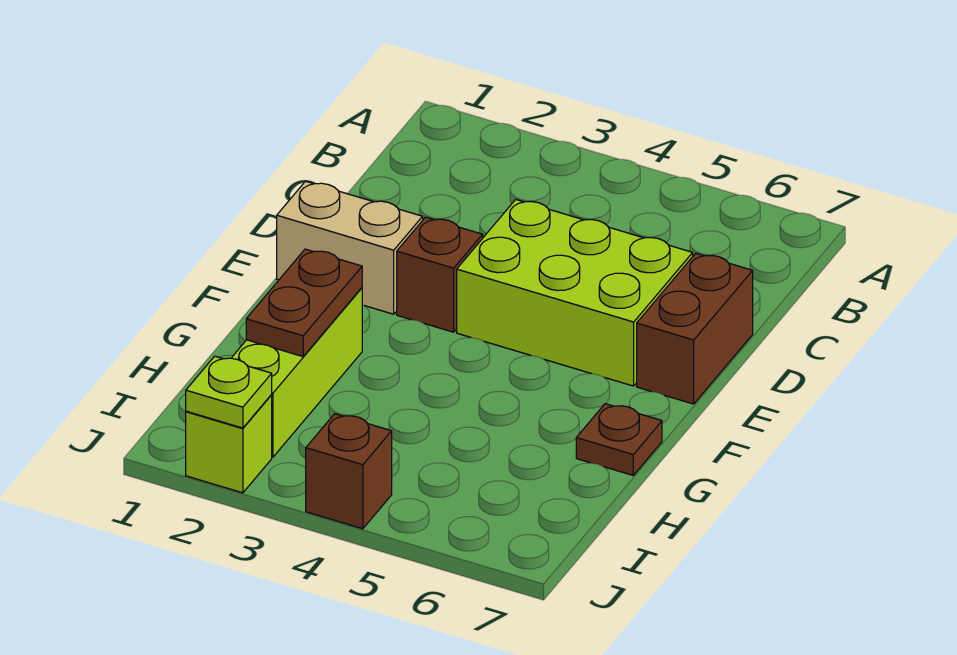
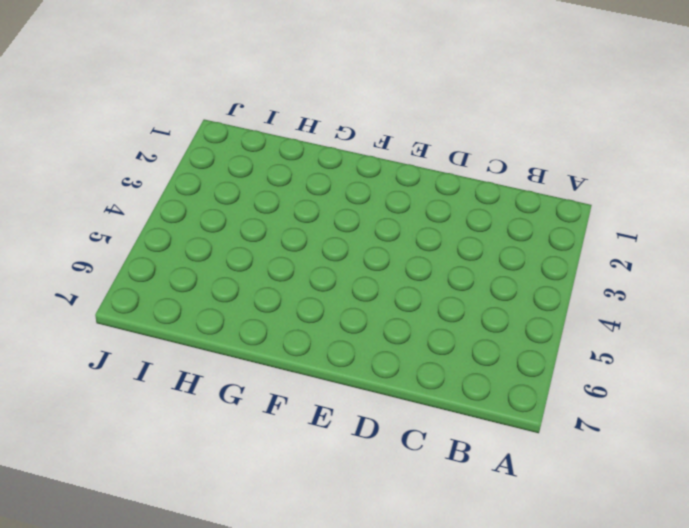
none -> lime brick D4:E6 level 1
none -> brown brick D7:E7 level 1

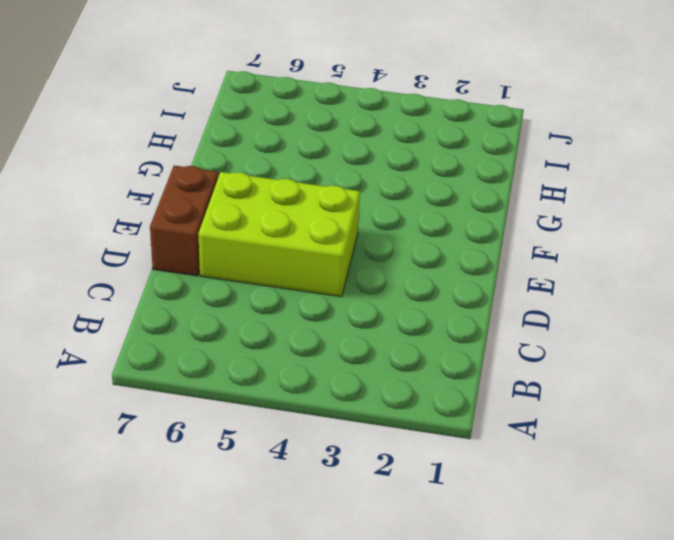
none -> tan brick E1:E2 level 1
none -> brown brick E3 level 1

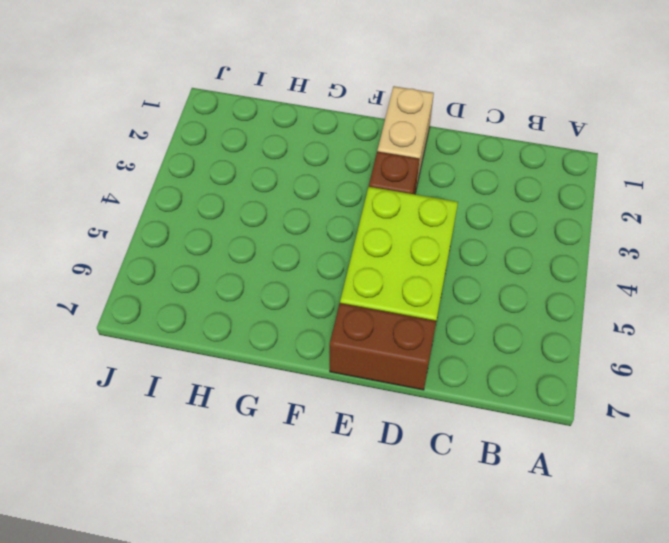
none -> lime brick G2:I2 level 1
none -> brown plate G7 level 1

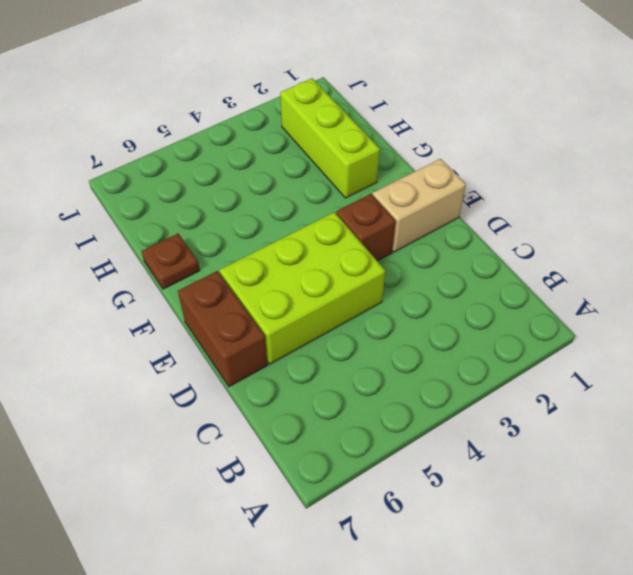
none -> lime brick J2 level 1
none -> brown brick J4 level 1

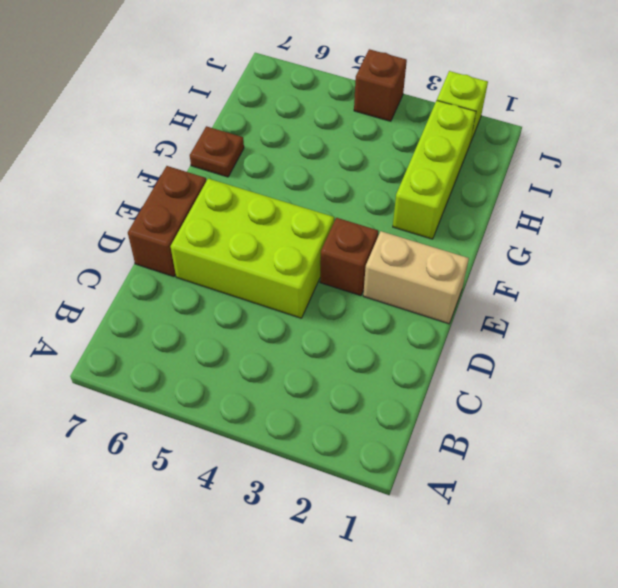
none -> brown plate G2:H2 level 2
none -> lime plate J2 level 2

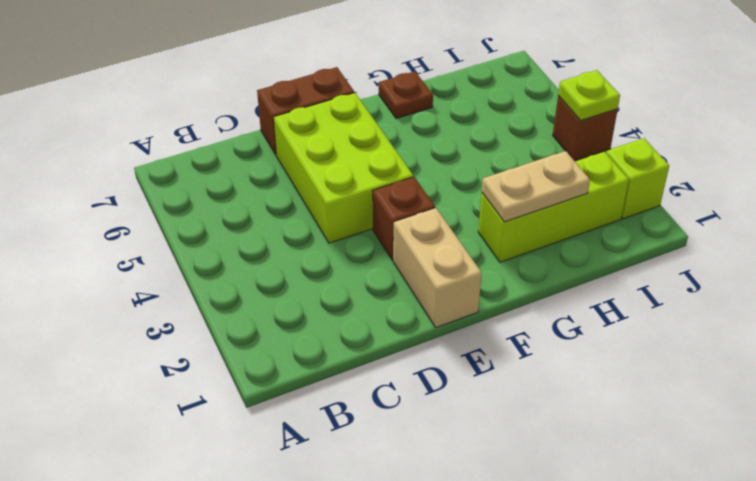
tan plate G2:H2 level 2 -> brown plate G2:H2 level 2
lime plate J4 level 2 -> lime plate J2 level 2

